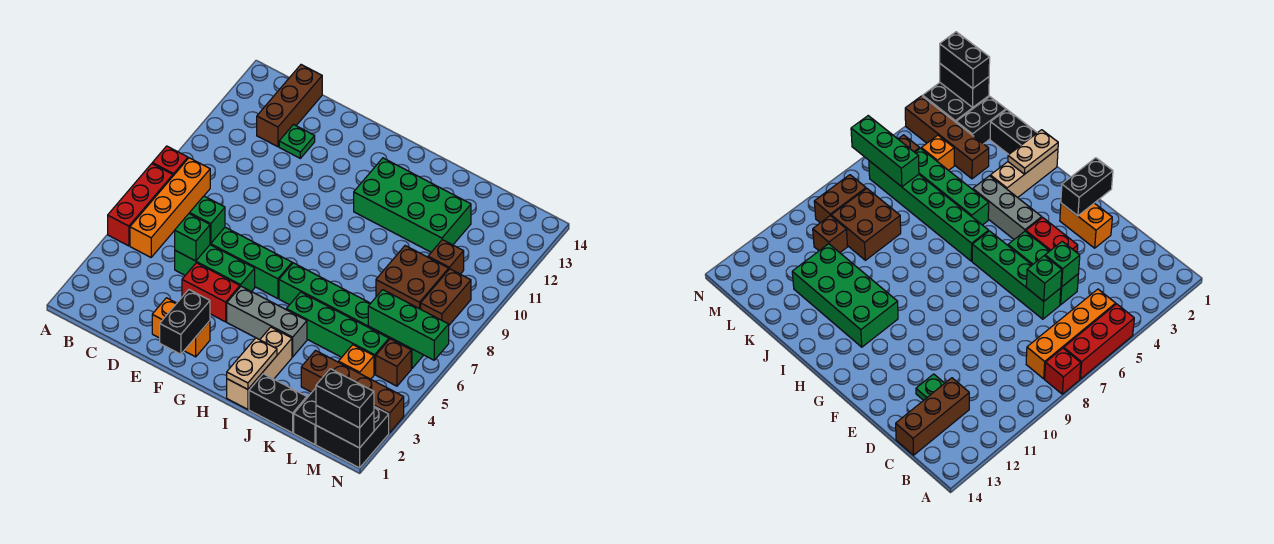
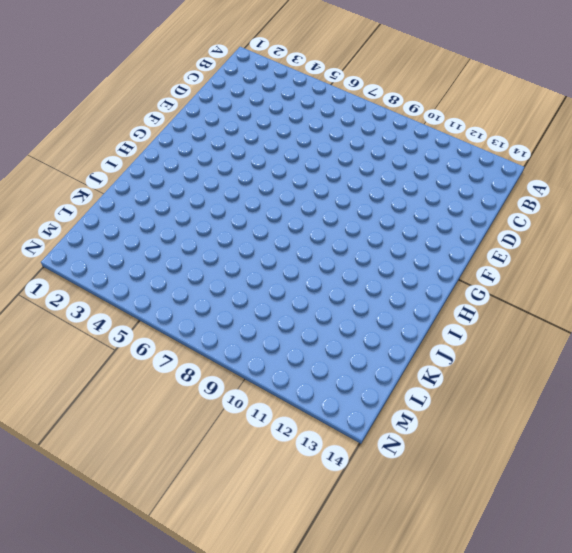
none -> red brick A5:A7 level 1
none -> red brick A8 level 1
none -> orange brick B5:B8 level 1
none -> brown brick C12:C14 level 1

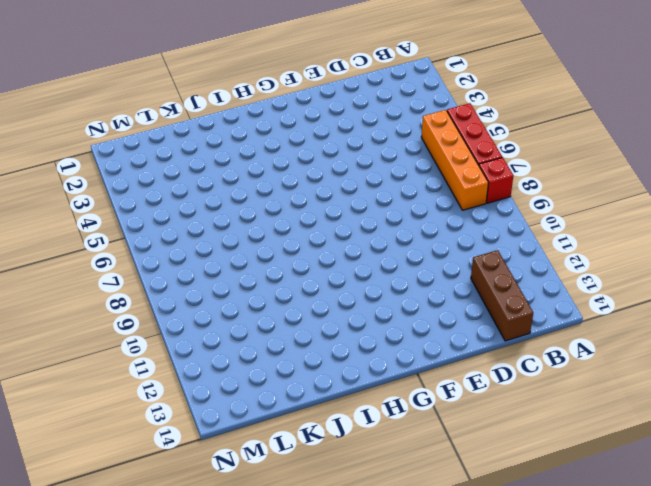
none -> green brick D5:F5 level 1
none -> green brick D6:G6 level 1
none -> green plate D12 level 1
none -> orange brick E2:F2 level 1

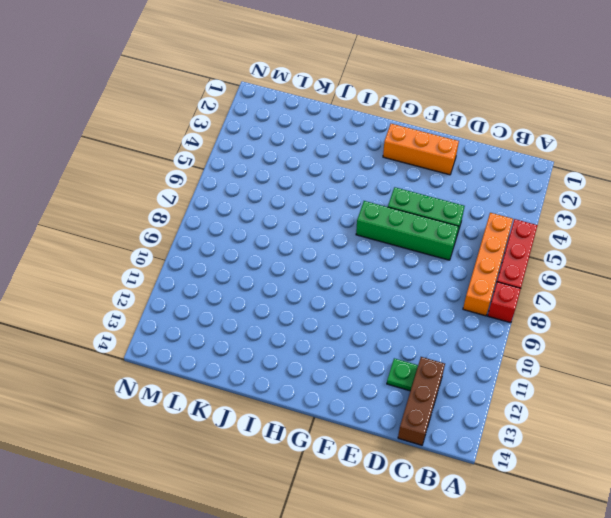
orange brick E2:G2 level 1 -> orange brick E2:F2 level 1
none -> red brick E4:F4 level 1
none -> grey brick G4:I4 level 1
none -> green brick H6:M6 level 1
none -> green brick H11:K12 level 1

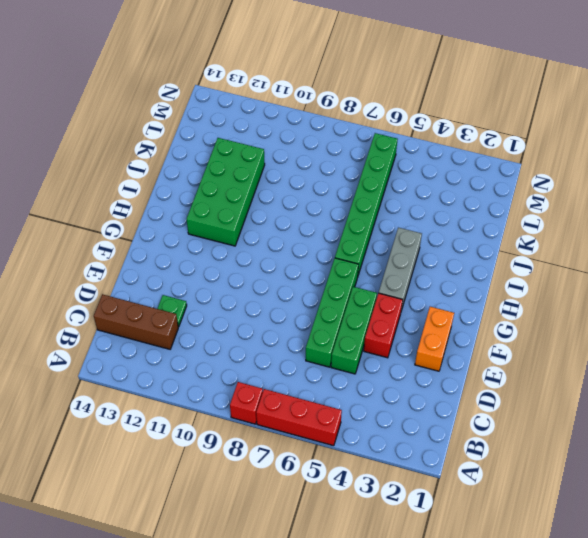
none -> orange brick B5:B8 level 1
none -> tan brick I1:I3 level 1
none -> green brick I5:L5 level 1
none -> black brick J1:K1 level 1

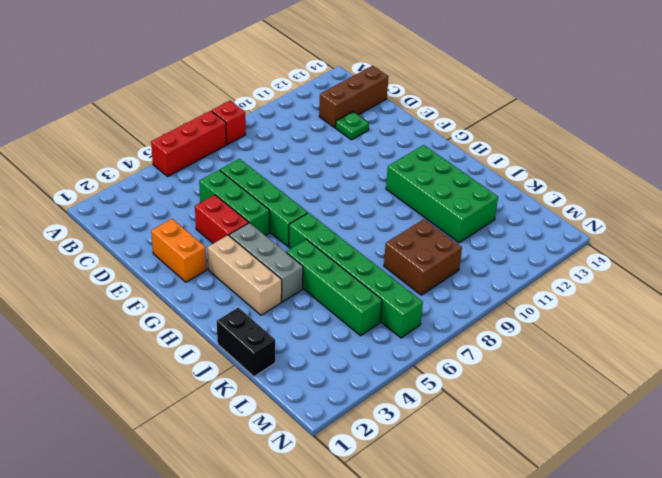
tan brick G3:I3 level 1 -> tan brick I1:I3 level 1
none -> orange brick B5:B8 level 1
none -> brown brick K3:N3 level 1
none -> black brick L1:L2 level 1
none -> orange brick L4 level 1

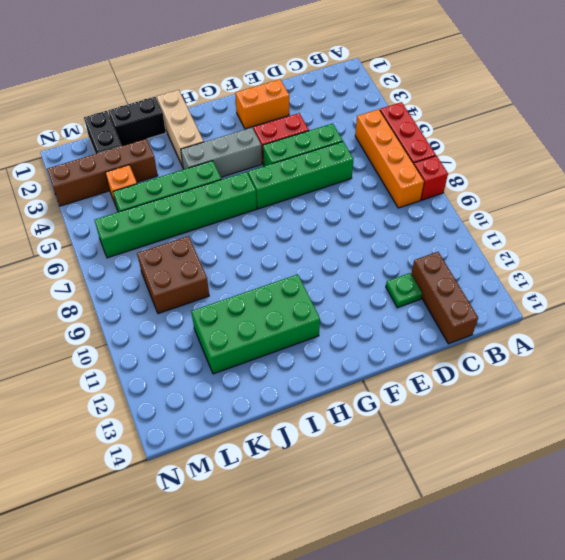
none -> brown brick L10 level 1
none -> black brick M1:N2 level 1
none -> brown brick M5 level 1
none -> brown brick M8:M9 level 1

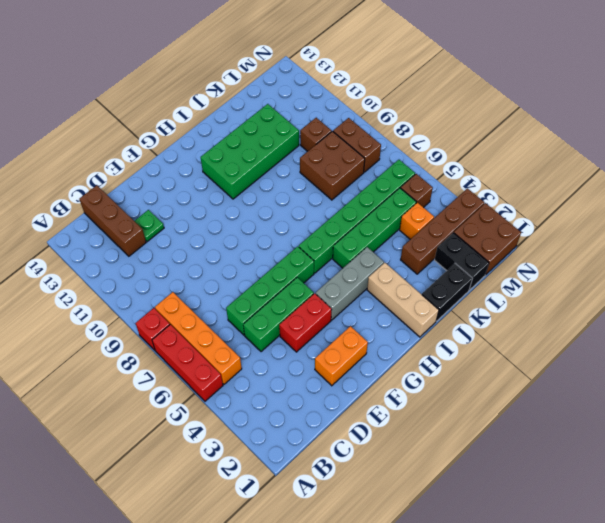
brown brick M1:N2 level 1 -> black brick M1:N2 level 1
none -> green brick D5 level 2
none -> green brick D6 level 2
none -> black brick F1:F2 level 2
none -> tan plate I1:I2 level 2

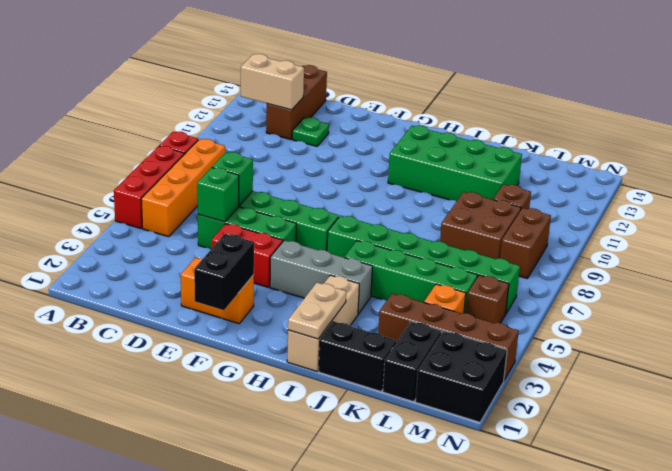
tan brick B12:C12 level 2 -> none
none -> green brick L6:N6 level 2
none -> black brick M1:N1 level 2
none -> black brick M1:N1 level 3

